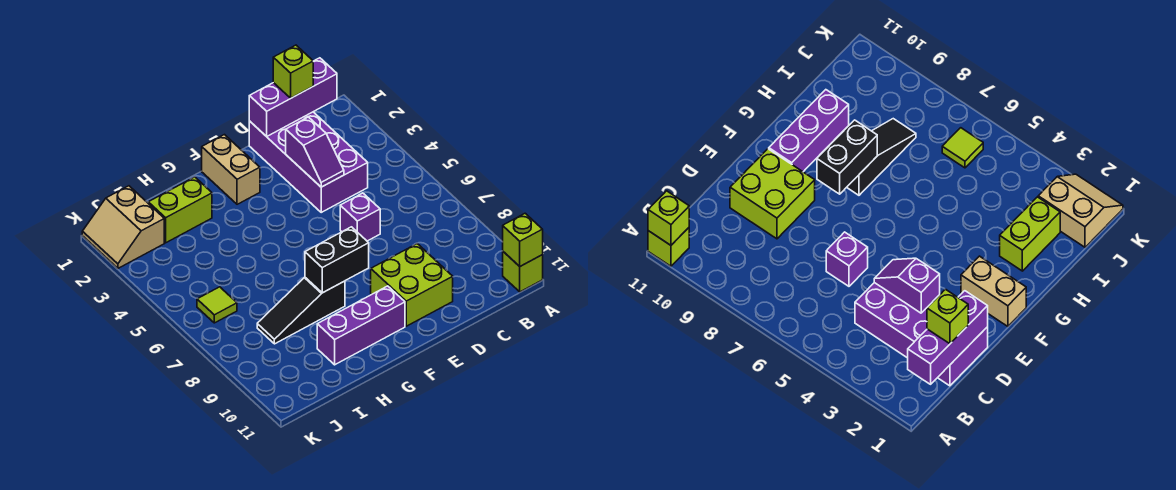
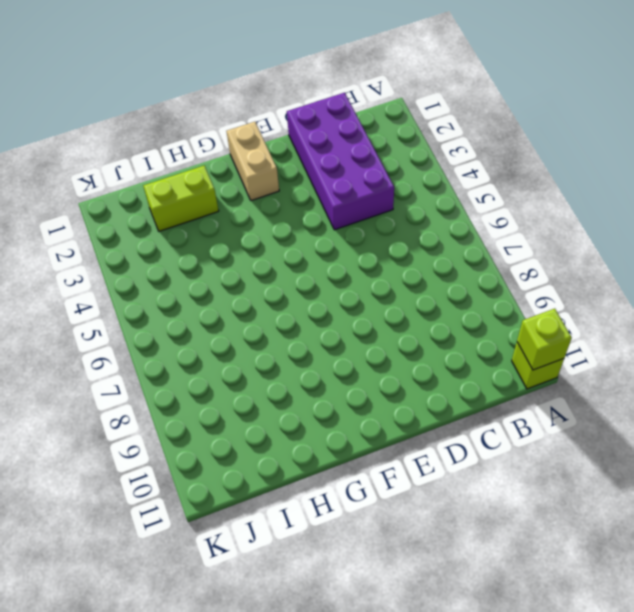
none -> purple brick D6 level 1
none -> lime brick D9:E10 level 1
none -> purple brick F10:H10 level 1

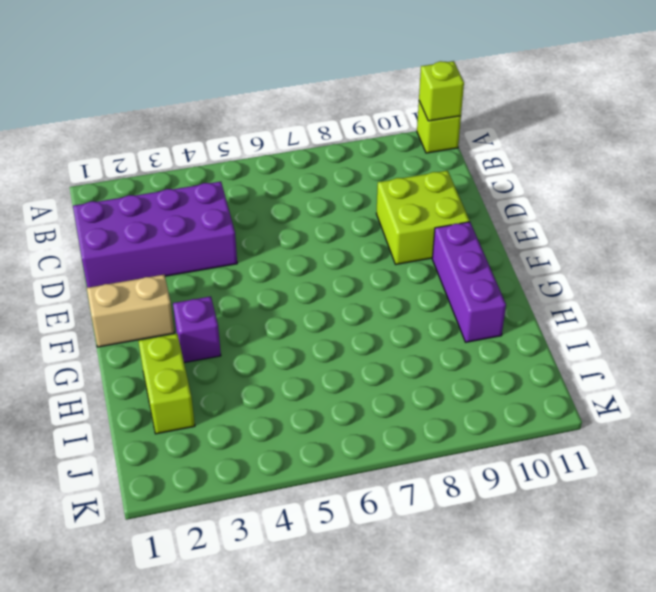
purple brick G3 level 1 -> purple brick D6 level 1
none -> black slope G8:I8 level 1 top G
none -> tan slope J1:K2 level 1 top J
none -> lime tile J6 level 1

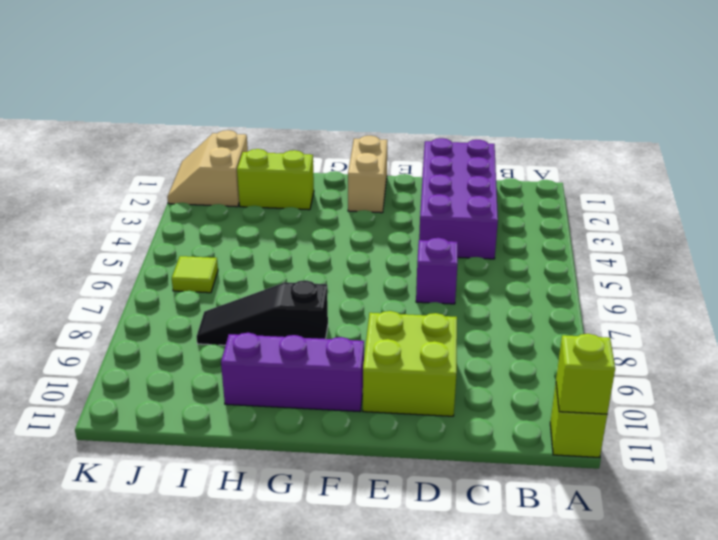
none -> purple brick B1:D1 level 2
none -> purple slope D3:D4 level 2 top 3
none -> black brick F8:G8 level 2

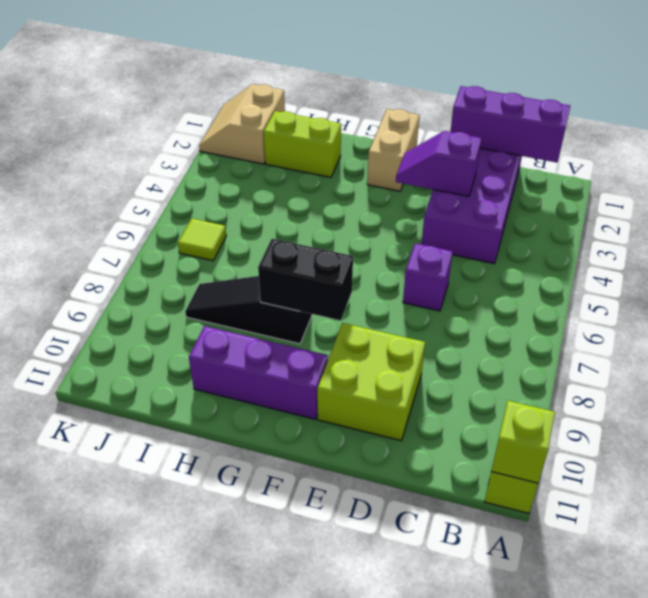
purple slope D3:E3 level 2 top D -> purple slope D3:D4 level 2 top 3
none -> lime brick C1 level 3

